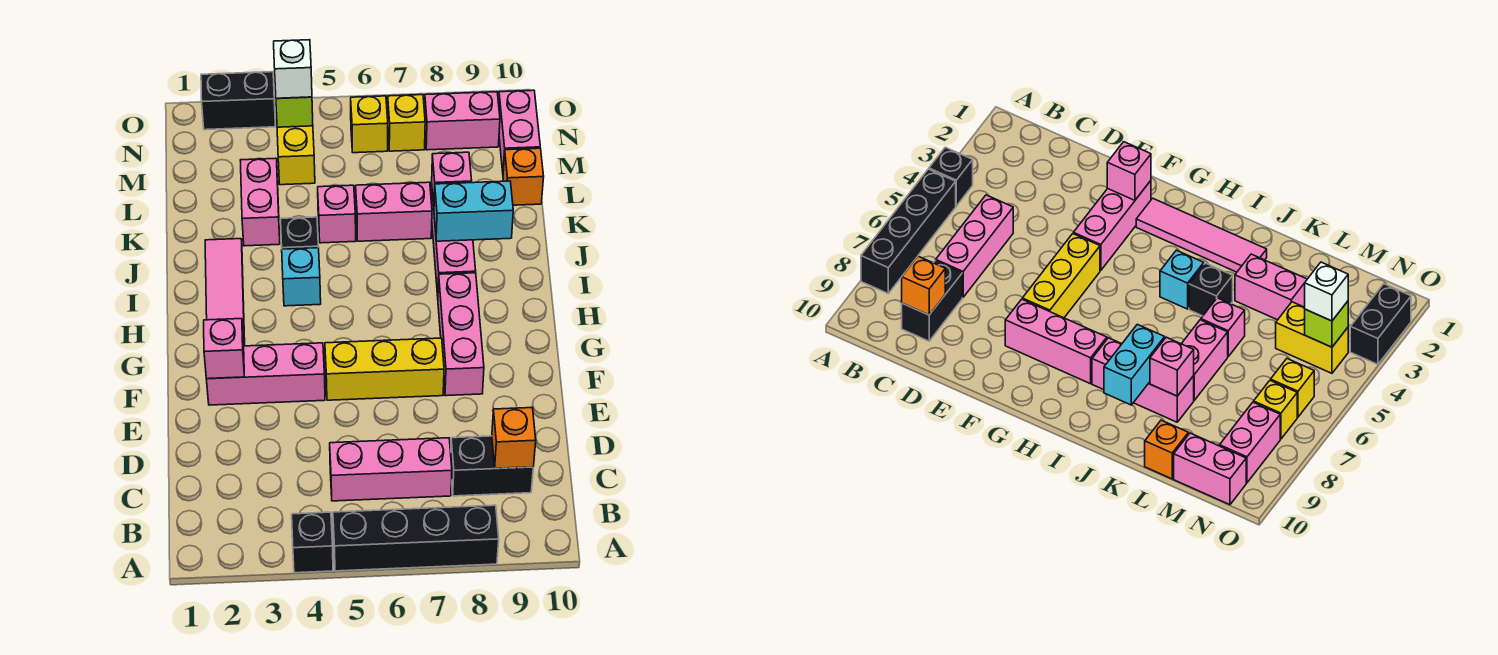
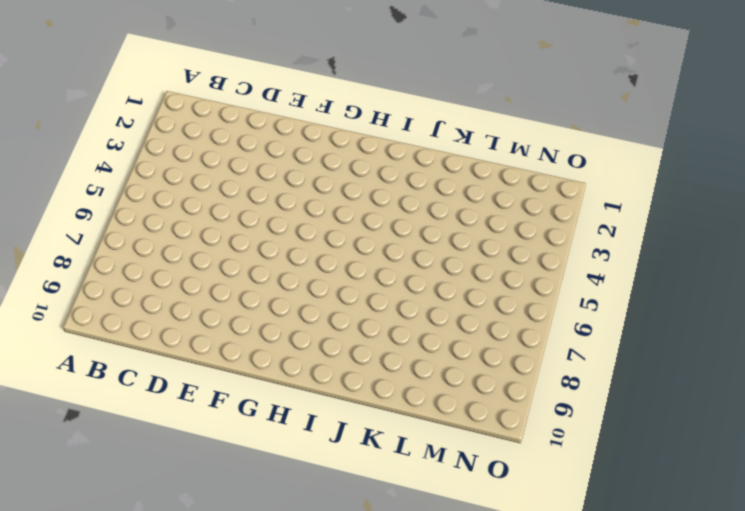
none -> black brick A4 level 1
none -> black brick A5:A8 level 1
none -> pink brick C5:C7 level 1

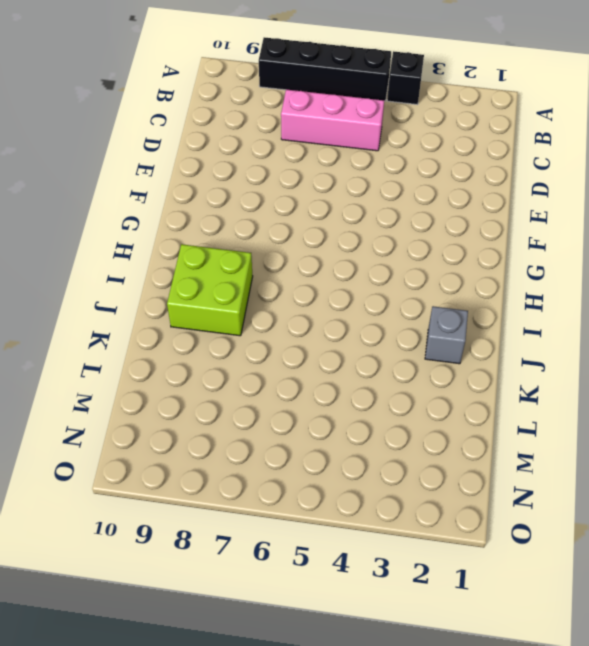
lime brick I8:J9 level 1 -> pink brick I8:K8 level 1
grey brick J2 level 1 -> pink tile G2:J2 level 1
none -> black brick C8:C9 level 1
none -> pink brick F2:F4 level 1
none -> yellow brick F5:F7 level 1

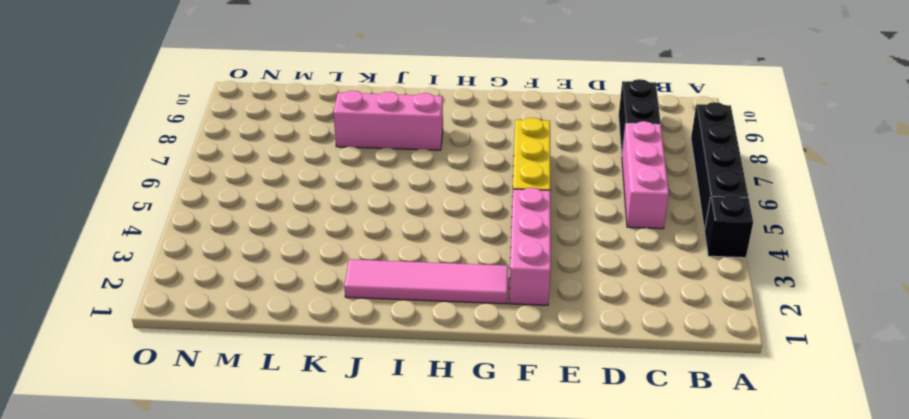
none -> pink brick F8:H8 level 1
none -> cyan brick I4 level 1
none -> black brick J4 level 1

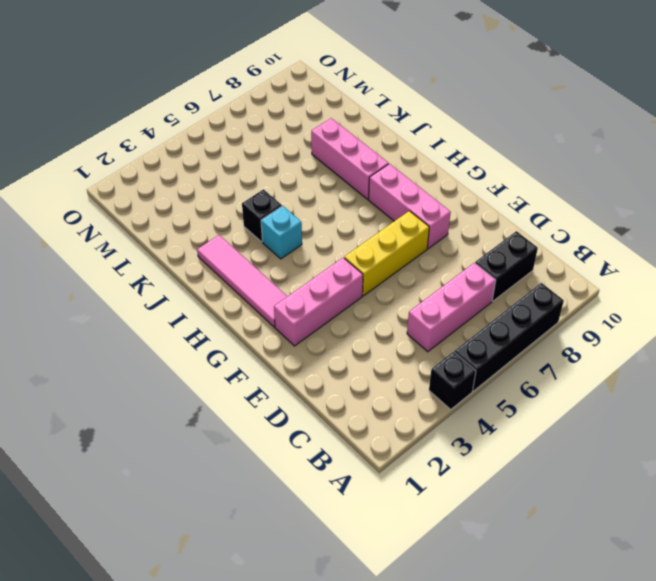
none -> pink brick K3:L3 level 1
none -> pink brick K5 level 1
none -> pink brick K6:K7 level 1

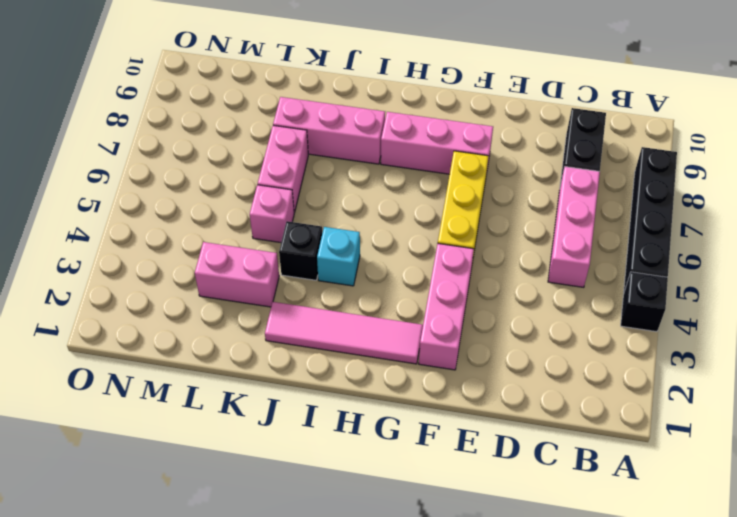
none -> orange brick L10 level 1
none -> yellow brick M4:N4 level 1
none -> pink brick M10:N10 level 1

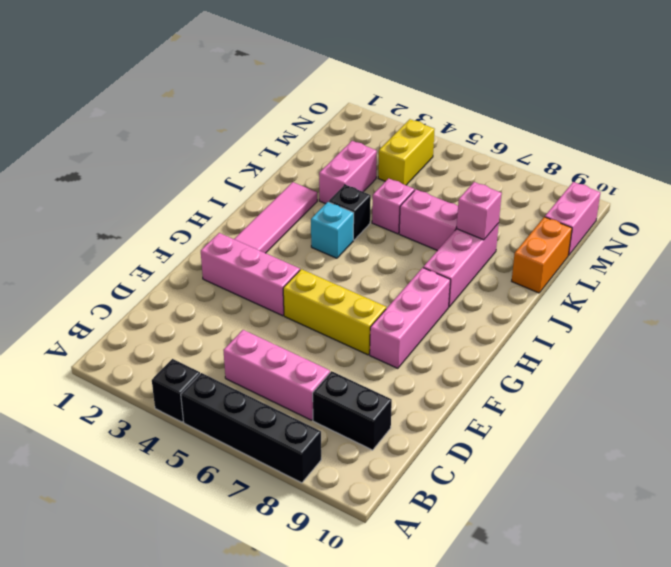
orange brick K10:L10 level 1 -> orange brick L10 level 1
none -> yellow brick N6 level 1
none -> yellow brick N7 level 1
none -> pink brick N8:N9 level 1

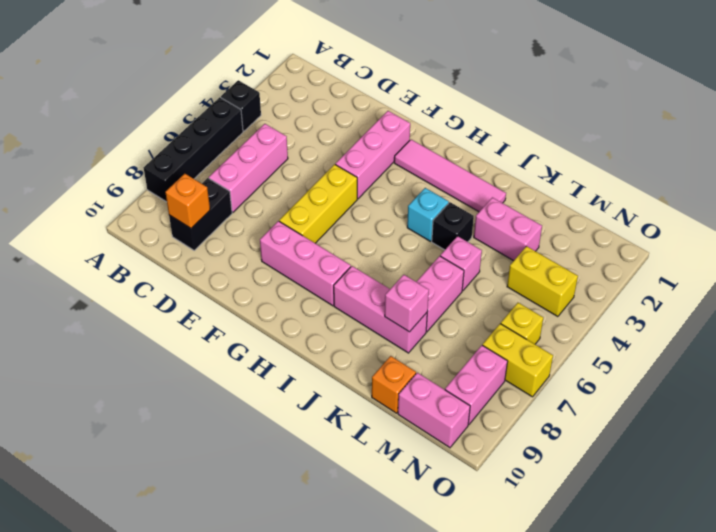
yellow brick N7:O7 level 1 -> yellow brick N7 level 1
none -> black brick O2:O3 level 1
none -> pink brick F2 level 2
none -> cyan brick J8:J9 level 2

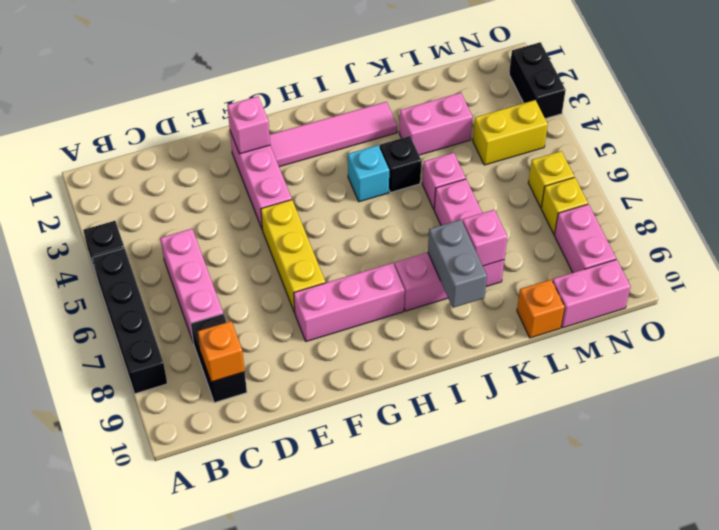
grey brick J8:J9 level 2 -> cyan brick J8:J9 level 2
none -> lime brick N4 level 2
none -> white brick N4 level 3

